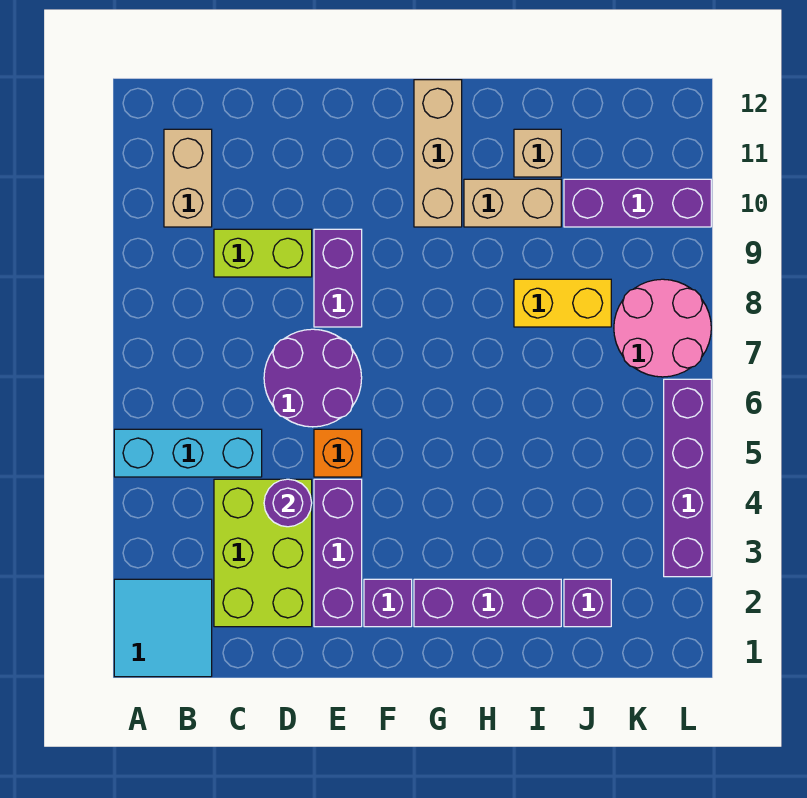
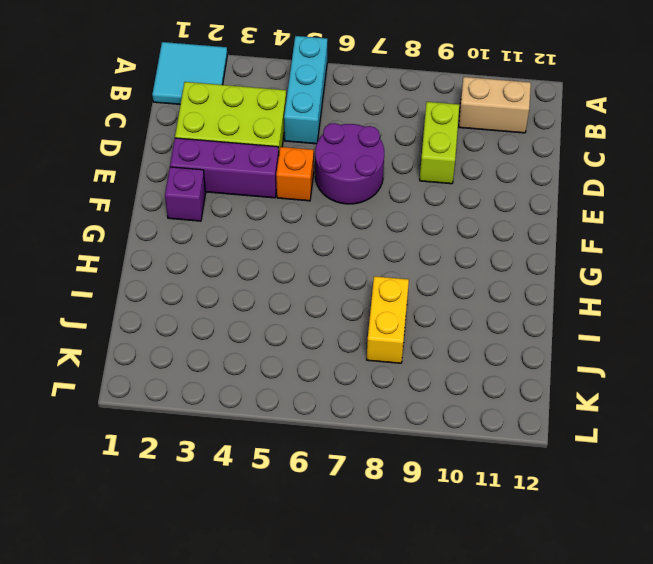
none -> purple brick E8:E9 level 1
none -> purple brick G2:I2 level 1
none -> tan brick G10:G12 level 1

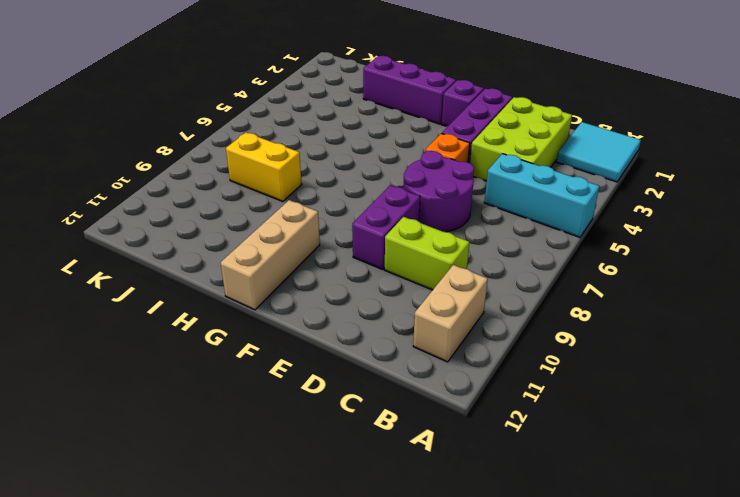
none -> tan brick H10:I10 level 1
none -> tan brick I11 level 1
none -> purple brick J2 level 1

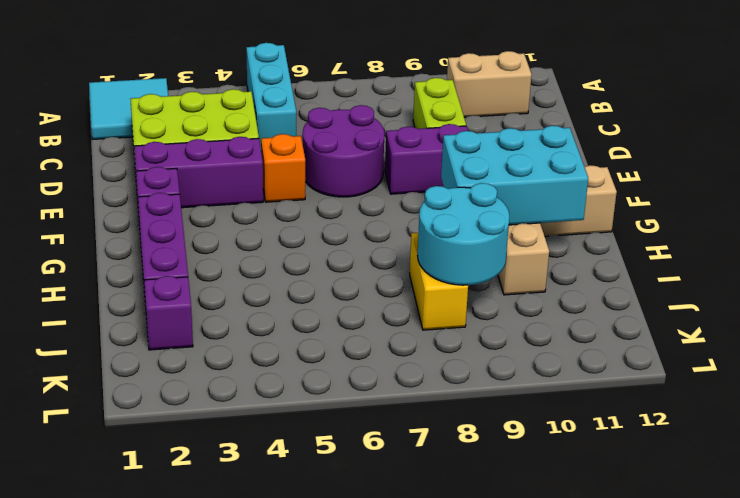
cyan brick G9:H11 level 2 -> none
cyan round brick I8:J9 level 2 -> none
none -> tan brick I11 level 1
none -> purple brick J10:L10 level 1
none -> pink round brick K7:L8 level 1

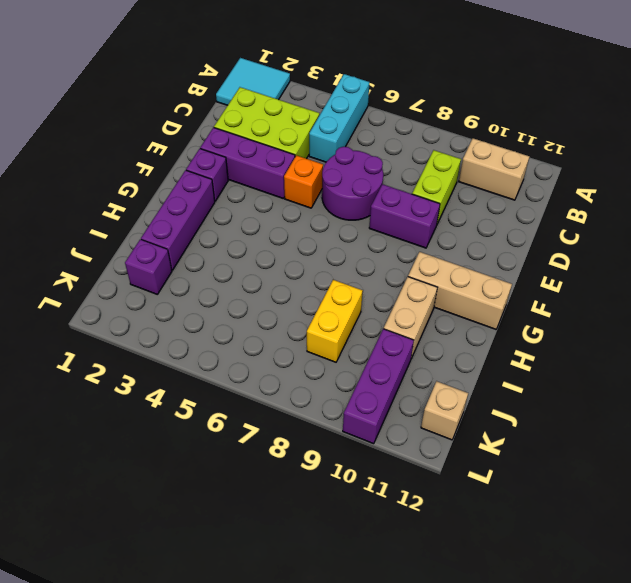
tan brick K12 level 1 -> tan brick I11 level 1
none -> pink round brick K7:L8 level 1
none -> purple brick L3:L6 level 1
none -> purple round brick D4 level 2

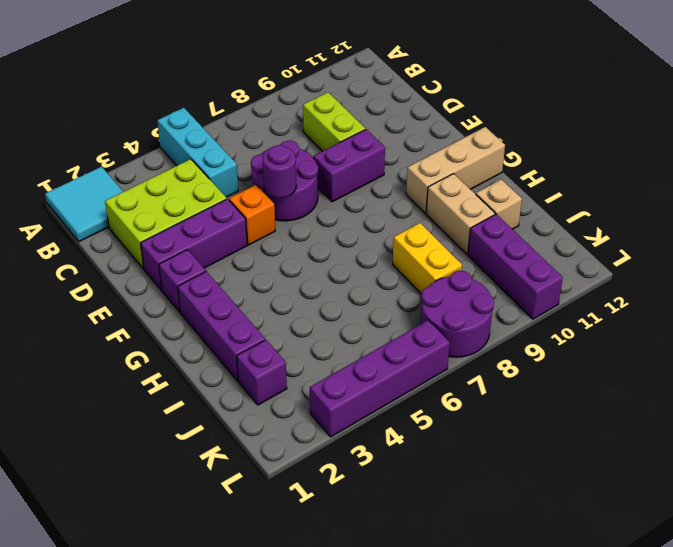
purple round brick E6 level 2 -> purple round brick D4 level 2
purple round brick K7:L8 level 1 -> pink round brick K7:L8 level 1
none -> tan brick B10:B11 level 1

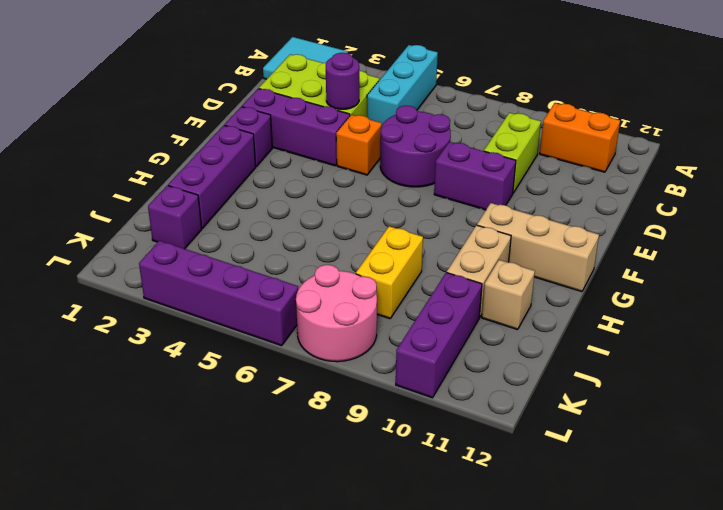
orange brick B10:B11 level 1 -> tan brick B10:B11 level 1

